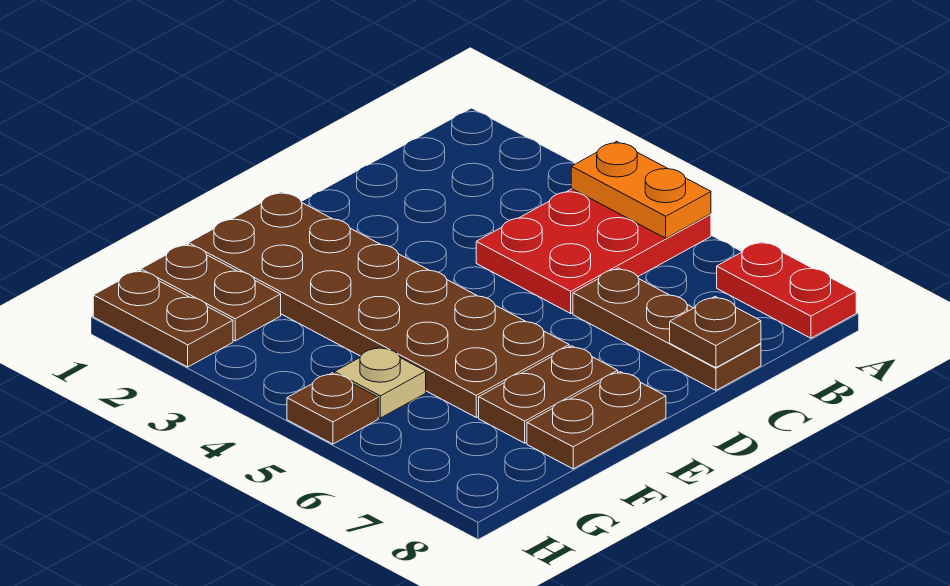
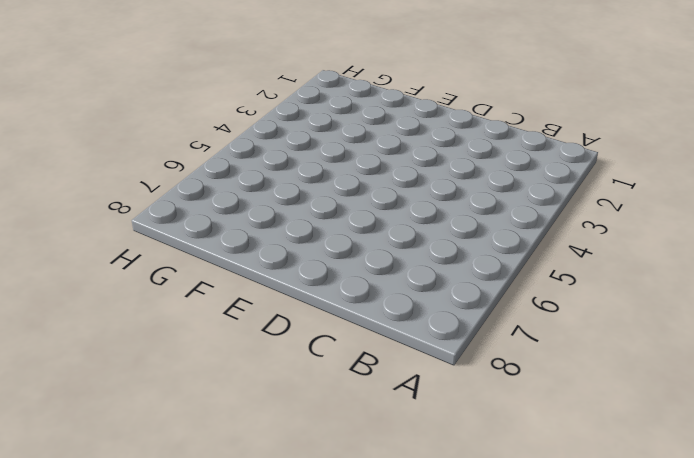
none -> red plate A4:C5 level 1
none -> red plate A7:A8 level 1
none -> brown plate C6:C8 level 1

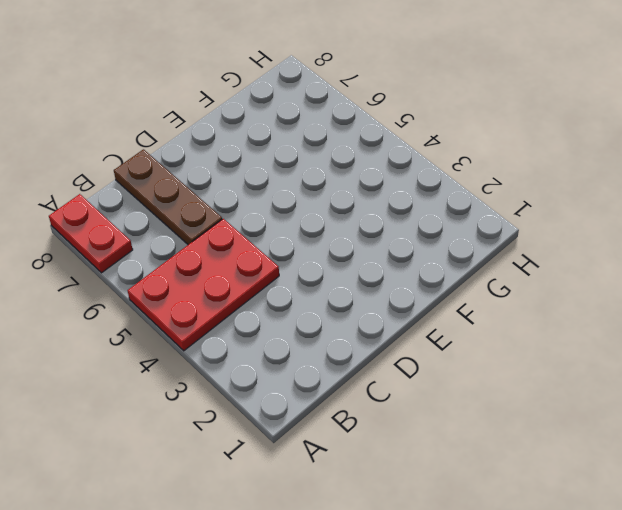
none -> brown plate E1:F6 level 1
none -> brown plate E7:F7 level 1
none -> brown plate E8:F8 level 1

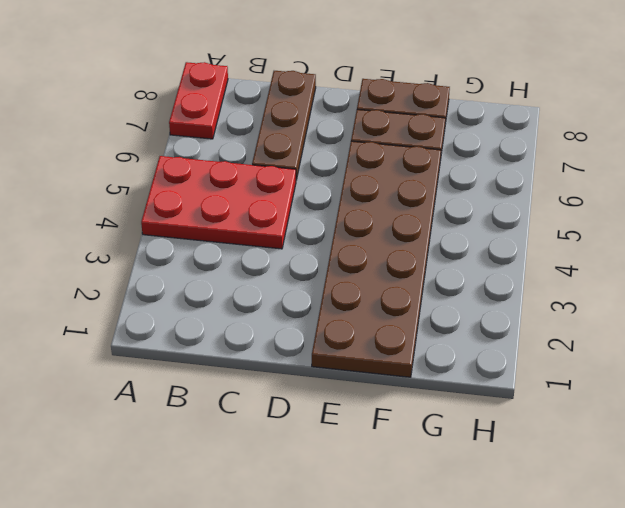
none -> brown plate G1:G2 level 1
none -> tan plate G5 level 1
none -> brown plate H1:H2 level 1

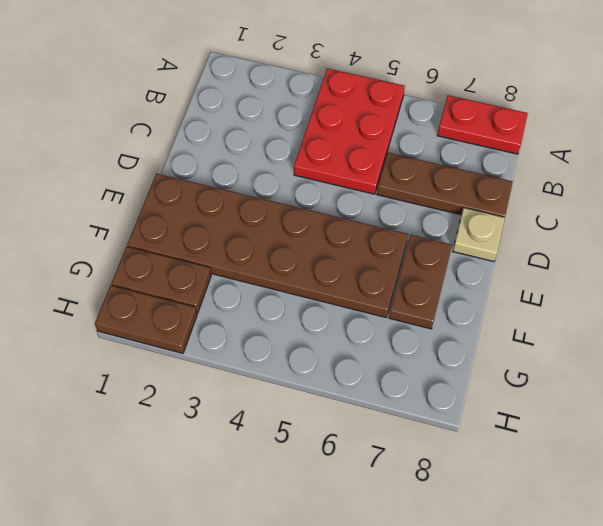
tan plate D8 level 1 -> tan plate G5 level 1
none -> brown plate E8:F8 level 1
none -> brown plate H5 level 1
none -> orange plate A4:A5 level 2

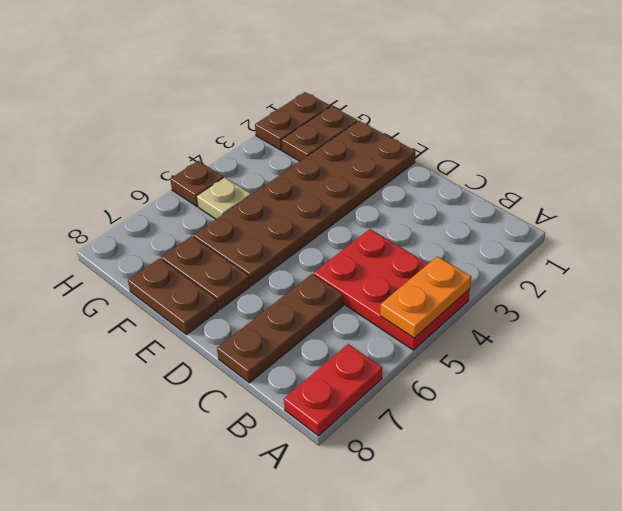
none -> brown plate C8 level 2

